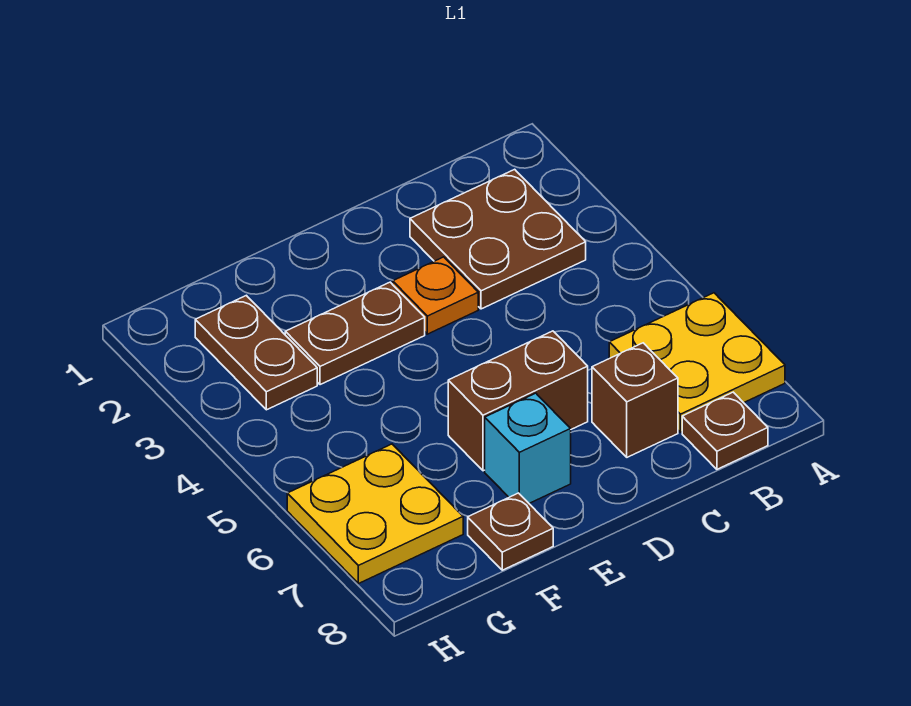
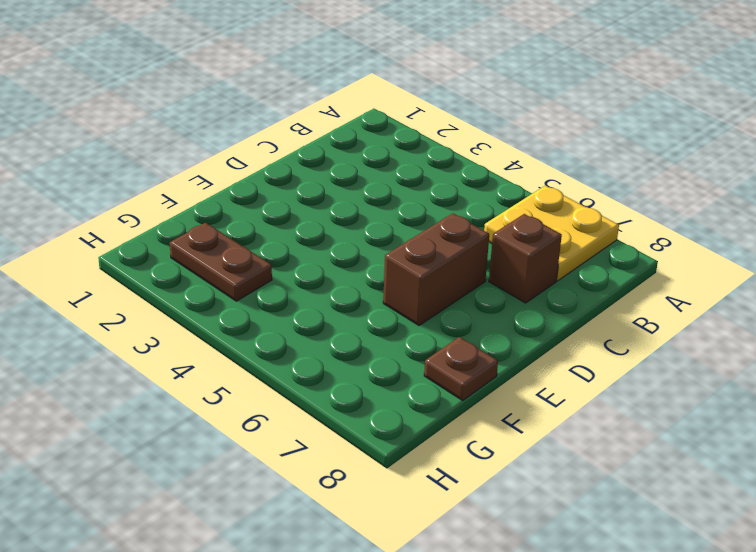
none -> brown plate B2:C3 level 1
none -> brown plate B8 level 1

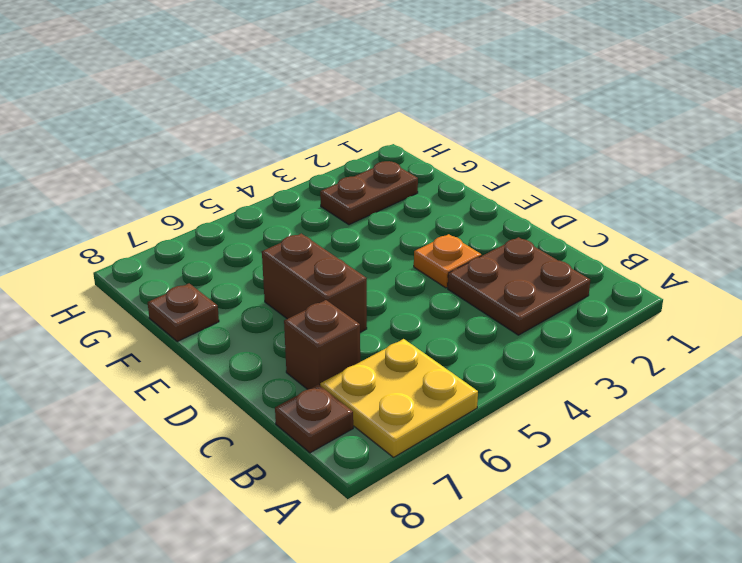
none -> brown plate E3:F3 level 1
none -> cyan brick E7 level 1

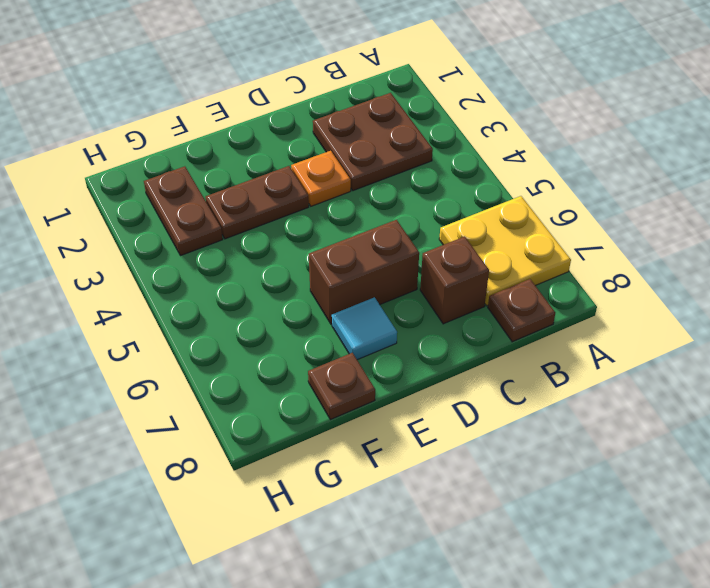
cyan tile E7 level 1 -> cyan brick E7 level 1
none -> yellow plate G6:H7 level 1

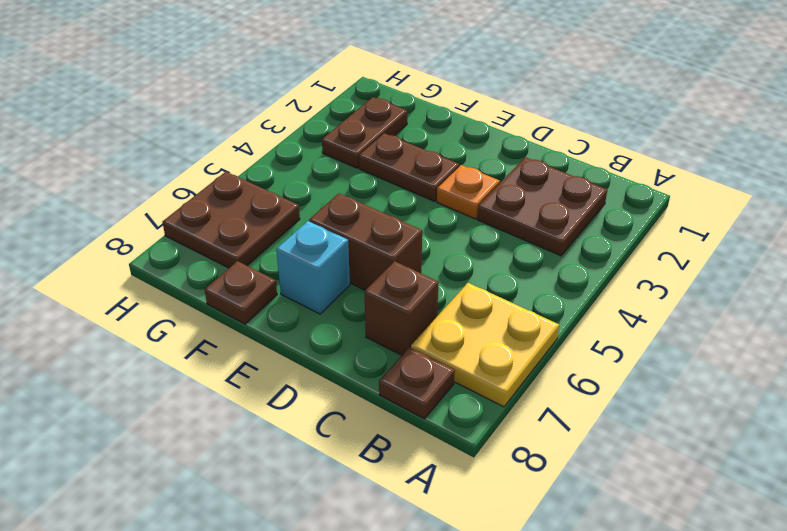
brown plate G6:H7 level 1 -> yellow plate G6:H7 level 1

